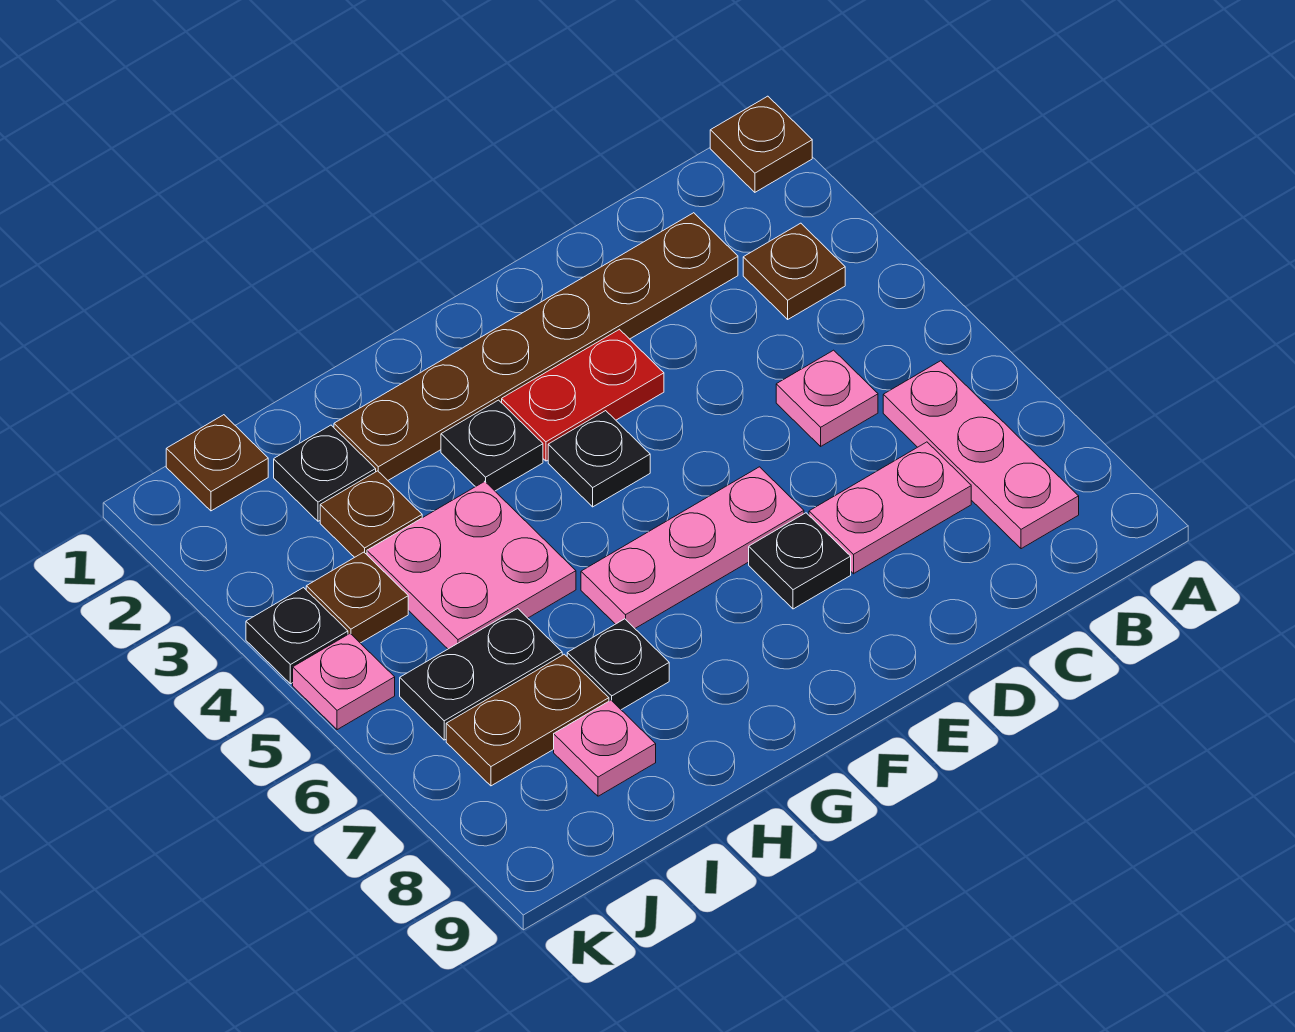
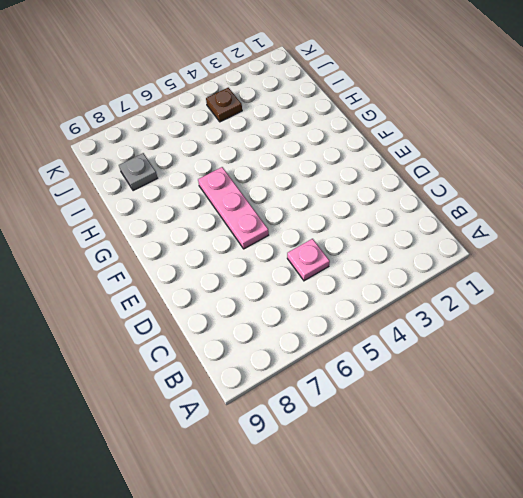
grey plate I8 level 1 -> pink plate I8 level 1
none -> brown plate A1 level 1
none -> brown plate B3 level 1
none -> pink plate B6:B8 level 1

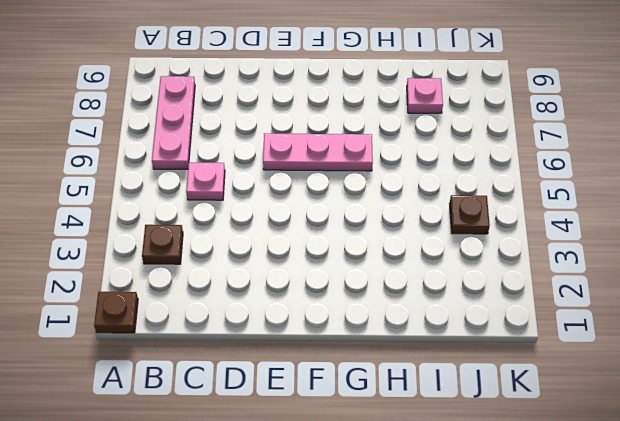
none -> brown plate C2:H2 level 1
none -> pink plate C7:D7 level 1
none -> red plate E3:F3 level 1

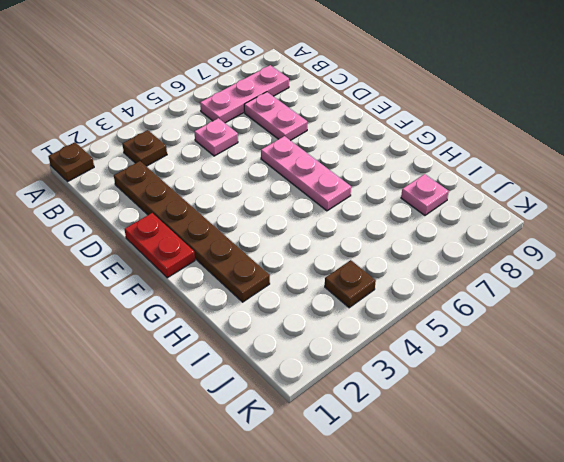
red plate E1:F1 level 1 -> red plate E3:F3 level 1
none -> black plate E7 level 1
none -> black plate F4 level 1
none -> black plate G3 level 1

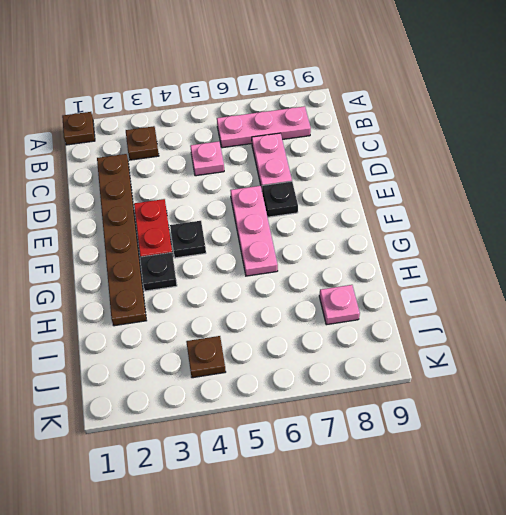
none -> pink plate H4:I5 level 1
none -> black plate H7 level 1
none -> black plate I2 level 1

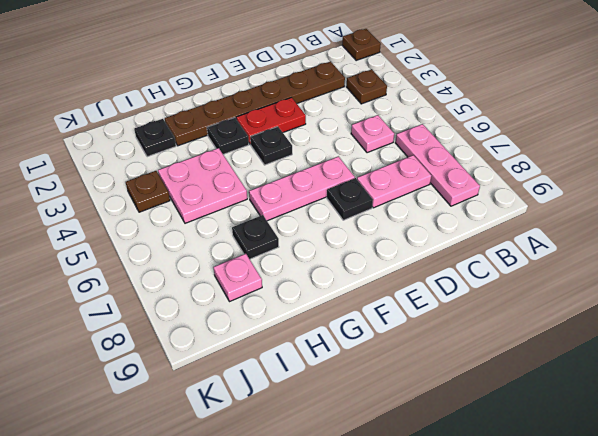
none -> brown plate I3 level 1
none -> black plate I6:J6 level 1
none -> brown plate I7:J7 level 1

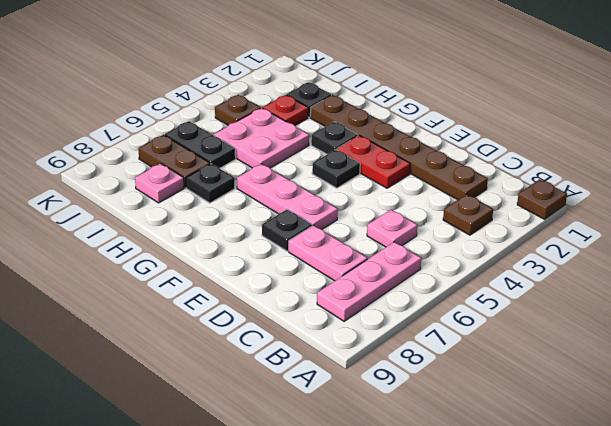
red plate I3 level 1 -> brown plate I3 level 1
none -> brown plate J1 level 1
none -> black plate K4 level 1
none -> pink plate K5 level 1

